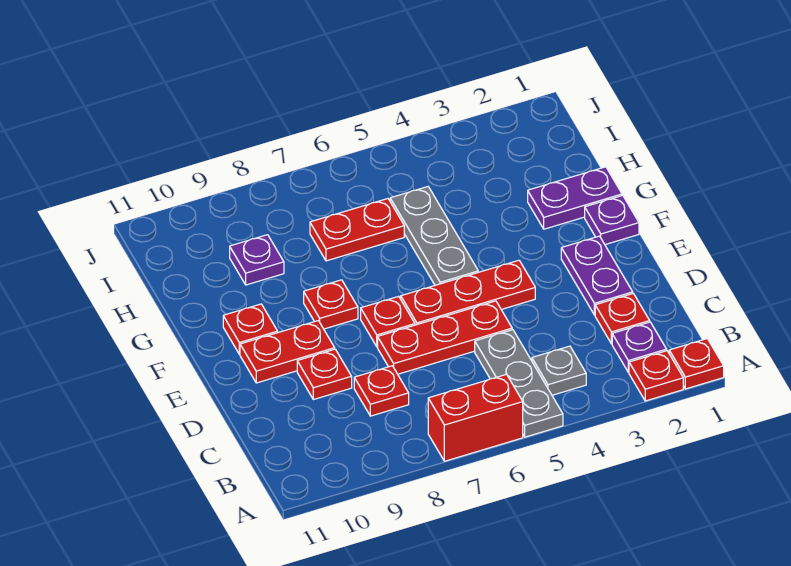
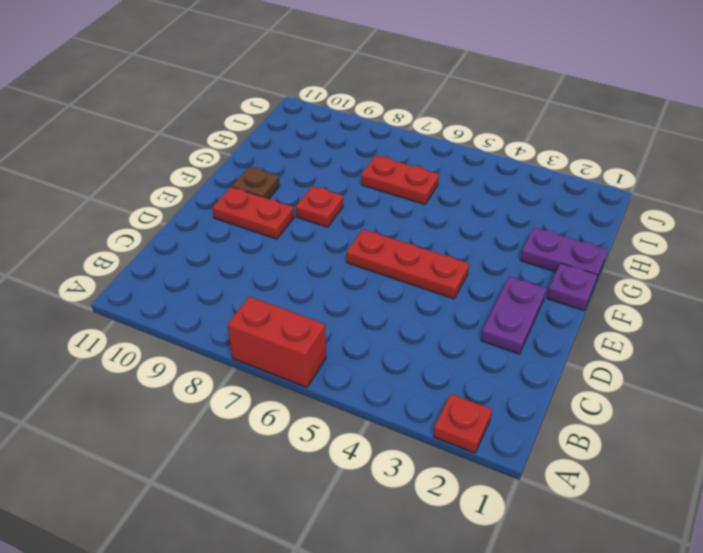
brown plate F10 level 1 -> red plate F10 level 1
none -> red plate A1 level 1
none -> grey plate A5:C5 level 1
none -> purple plate B2 level 1

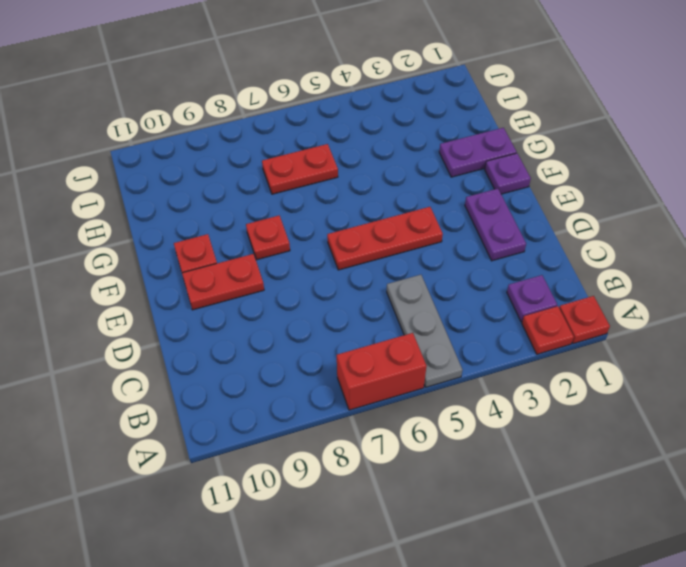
none -> grey plate B4 level 1
none -> red plate C2 level 1
none -> red plate C8 level 1

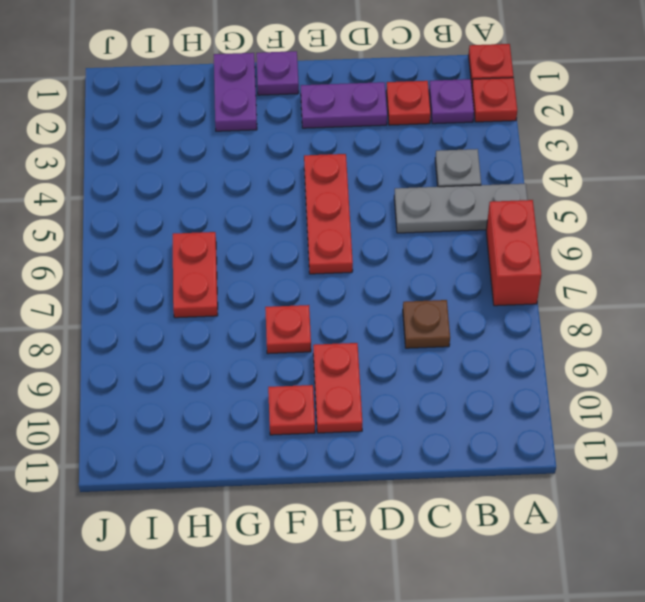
brown plate C8 level 1 -> red plate C8 level 1
none -> red plate D5:D7 level 1
none -> red plate D9 level 1
none -> red plate E7 level 1

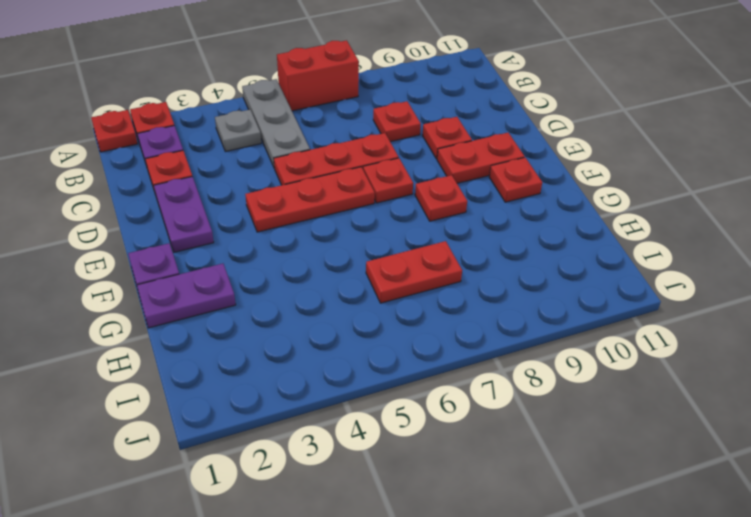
none -> grey plate F5:H5 level 1
none -> purple plate H9 level 1

